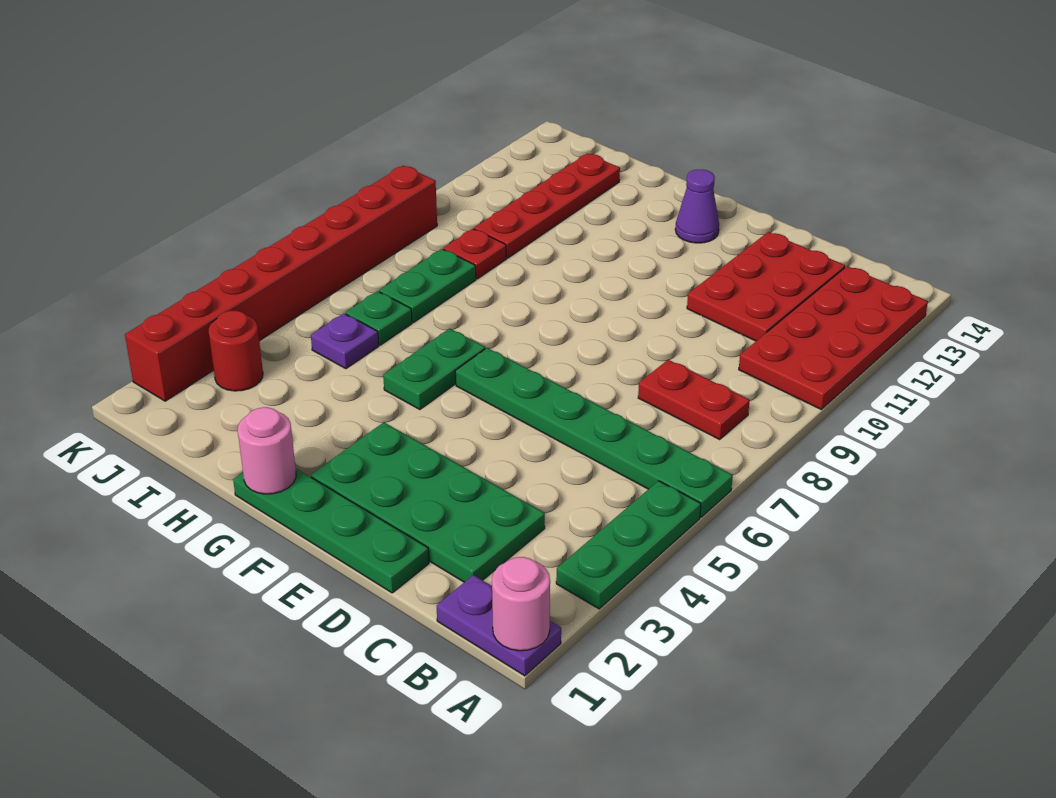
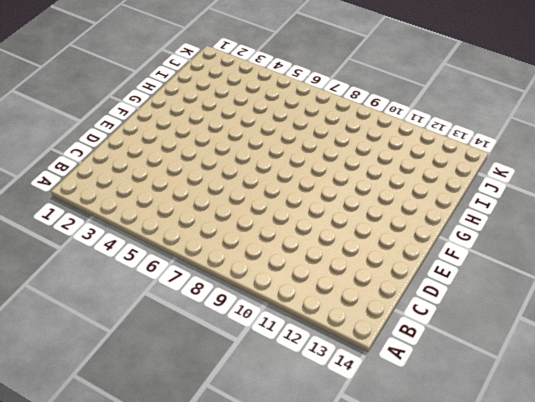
none -> purple plate A1:B1 level 1
none -> green plate A3:A5 level 1
none -> green plate A6:F6 level 1

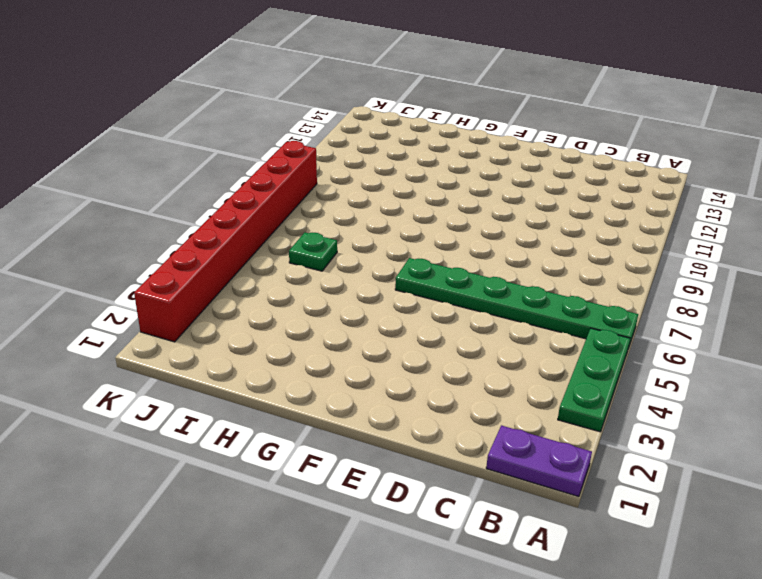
none -> red plate A10:B13 level 1
none -> red plate B8:C8 level 1
none -> green plate C2:F3 level 1

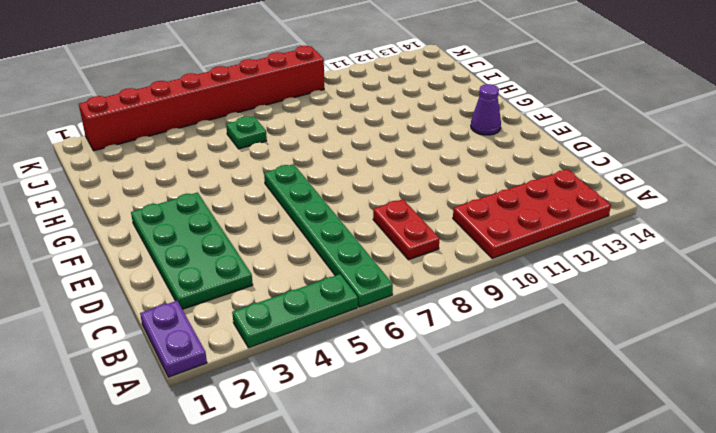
none -> red plate C11:D13 level 1
none -> green plate D1:G1 level 1
none -> green plate G5:G6 level 1

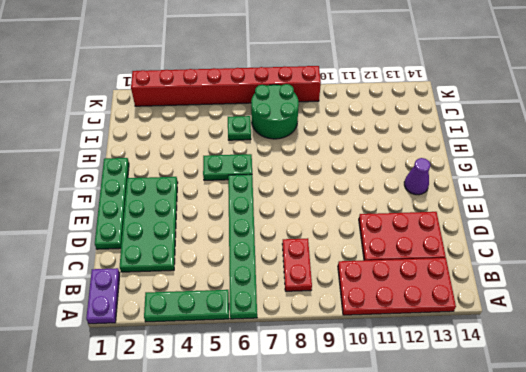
green round brick I7:J8 level 1 -> green plate I7:I8 level 1
none -> purple plate I5 level 1
none -> red plate I9 level 1
none -> red plate I10:I13 level 1

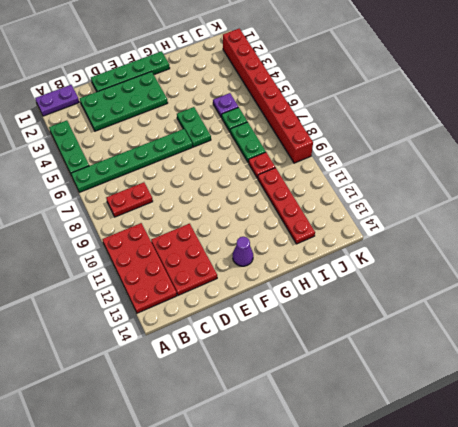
none -> red round brick J3 level 1
none -> pink round brick A1 level 2
none -> pink round brick G1 level 2

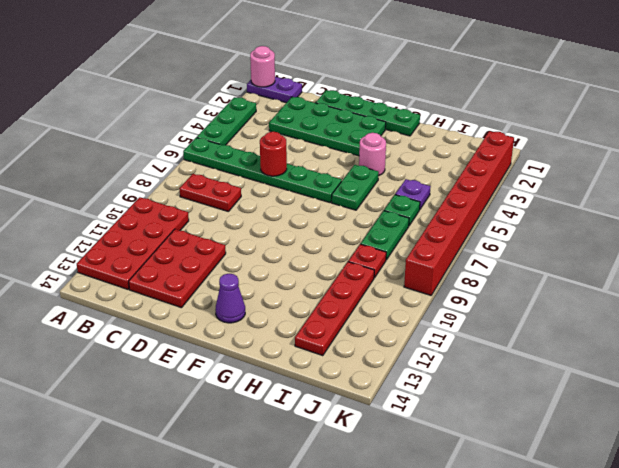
red round brick D6 level 2 -> red round brick J3 level 1
pink round brick G4 level 1 -> pink round brick G1 level 2

